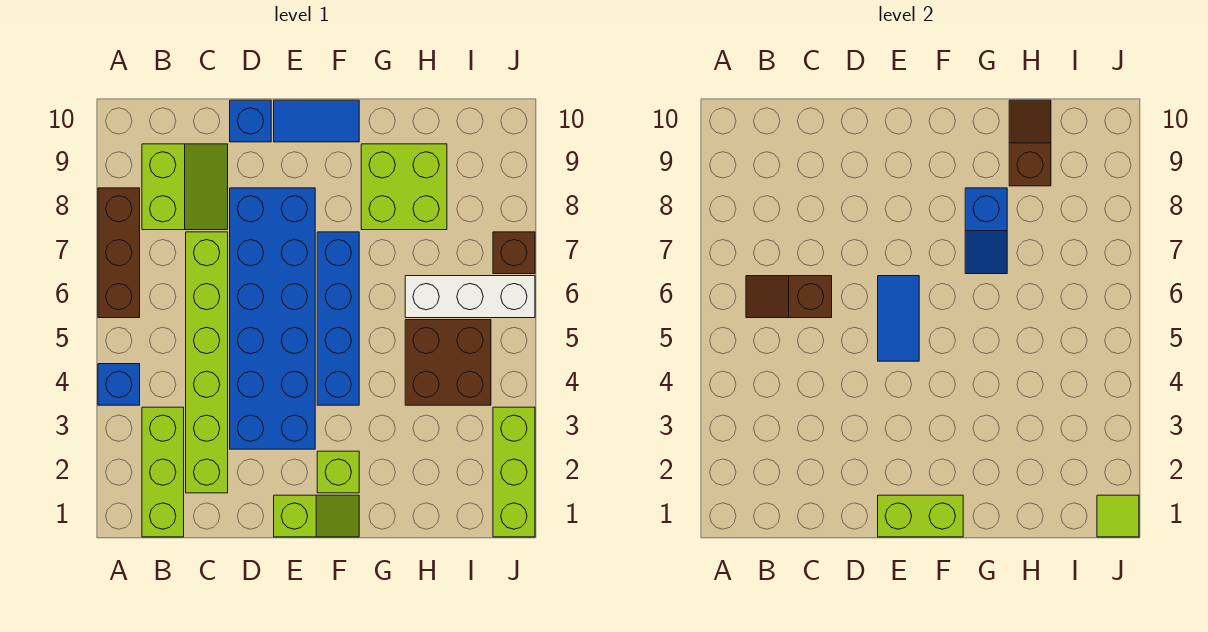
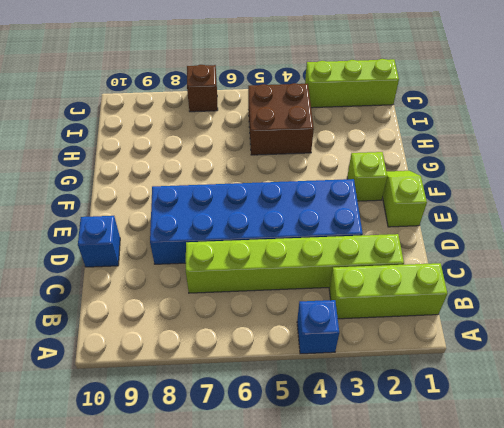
none -> brown brick A6:A8 level 1
none -> lime slope B8:C9 level 1 top B
none -> blue tile E10:F10 level 1

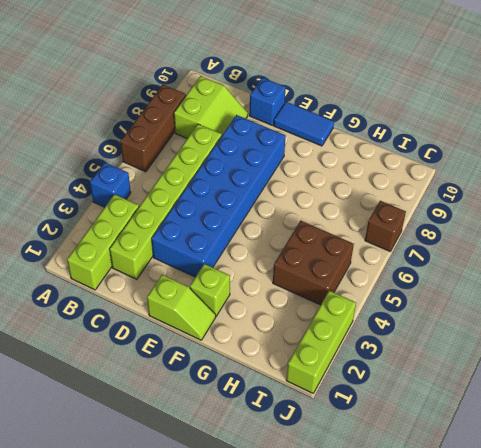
none -> blue brick F4:F7 level 1
none -> lime brick G8:H9 level 1
none -> white brick H6:J6 level 1

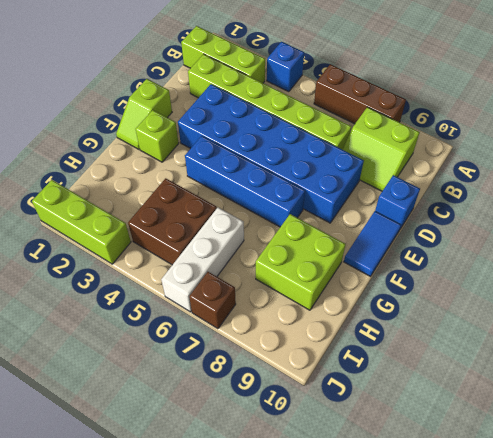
none -> brown slope B6:C6 level 2 top C
none -> lime brick E1:F1 level 2
none -> blue tile E5:E6 level 2

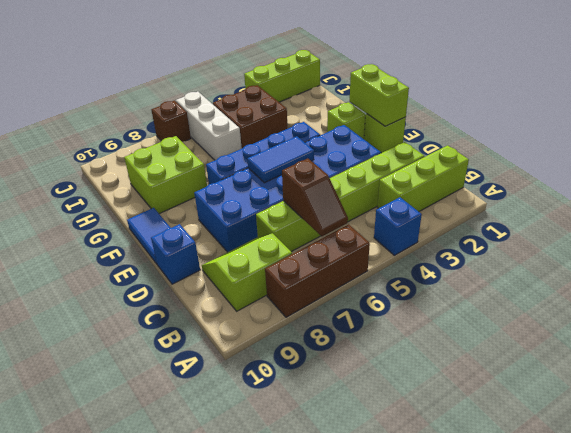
none -> blue slope G7:G8 level 2 top 8
none -> brown slope H9:H10 level 2 top 9
none -> lime tile J1 level 2

